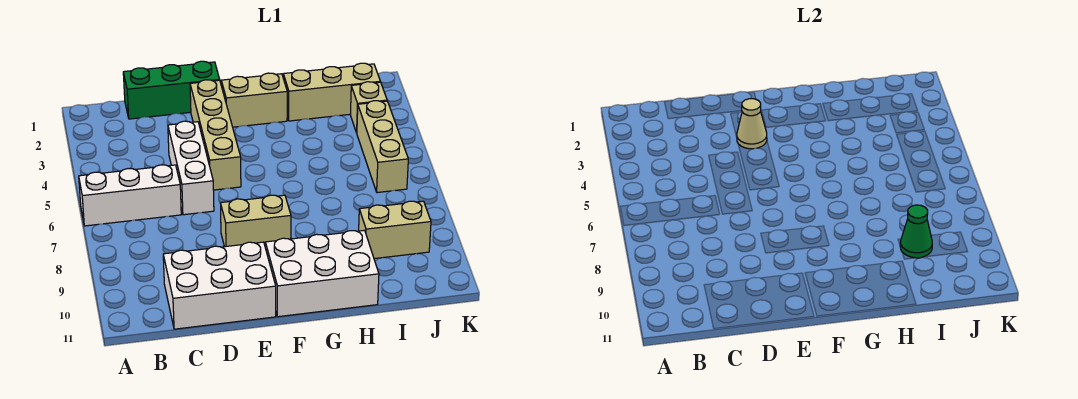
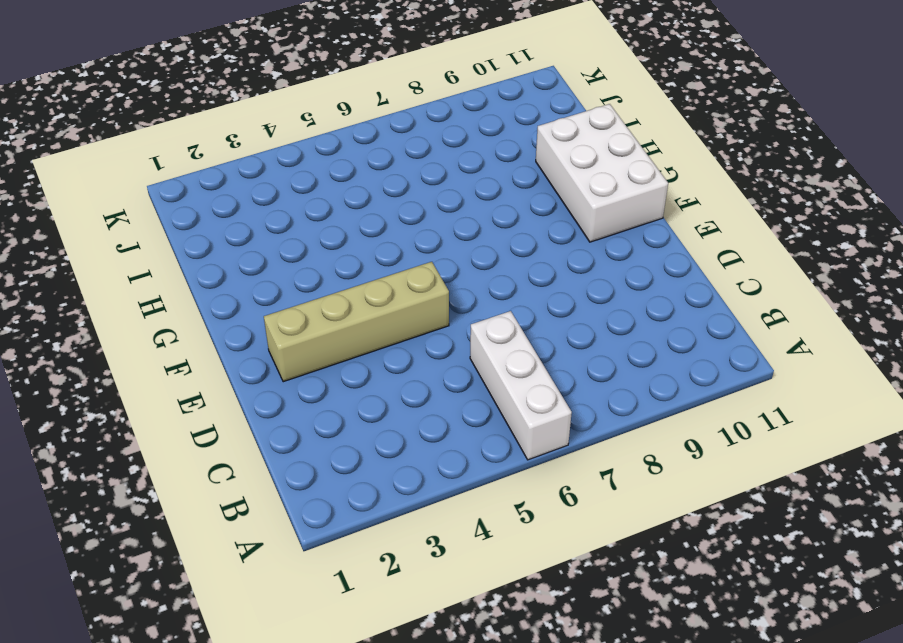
none -> green brick C1:E1 level 1
none -> white brick C10:E11 level 1
none -> white brick D4:D6 level 1

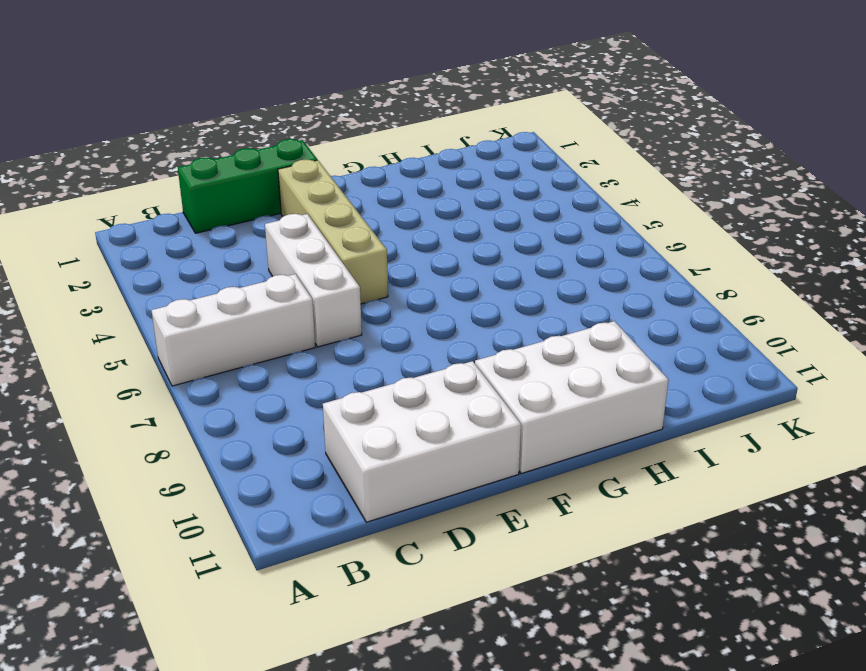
none -> tan brick E8:F8 level 1
none -> tan brick F2:G2 level 1
none -> tan brick H2:J2 level 1

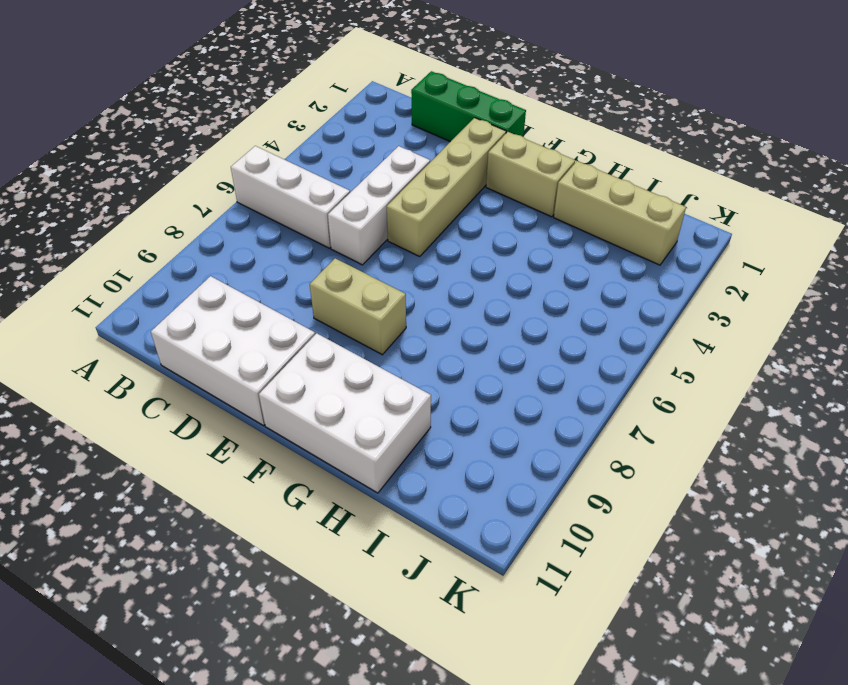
none -> tan brick I9:J9 level 1
none -> tan brick J3 level 1
none -> tan brick J4:J6 level 1

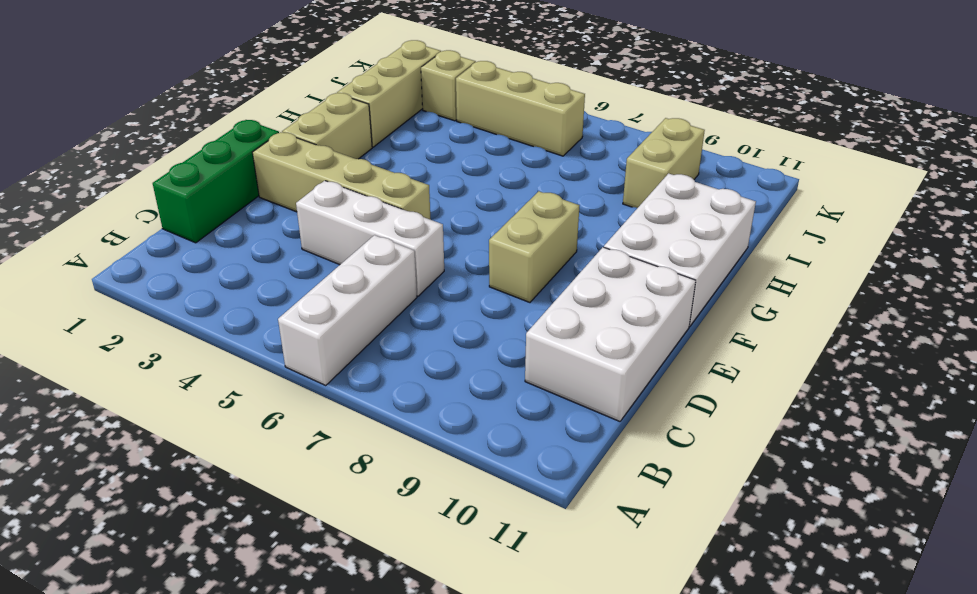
none -> tan cone E3 level 2
none -> green cone I9 level 2

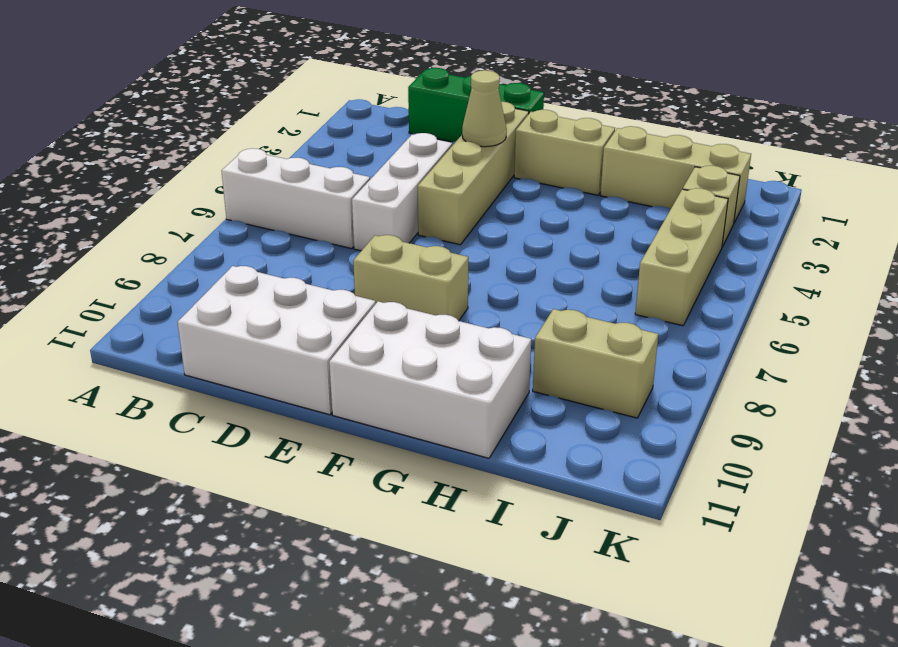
none -> green cone I9 level 2

